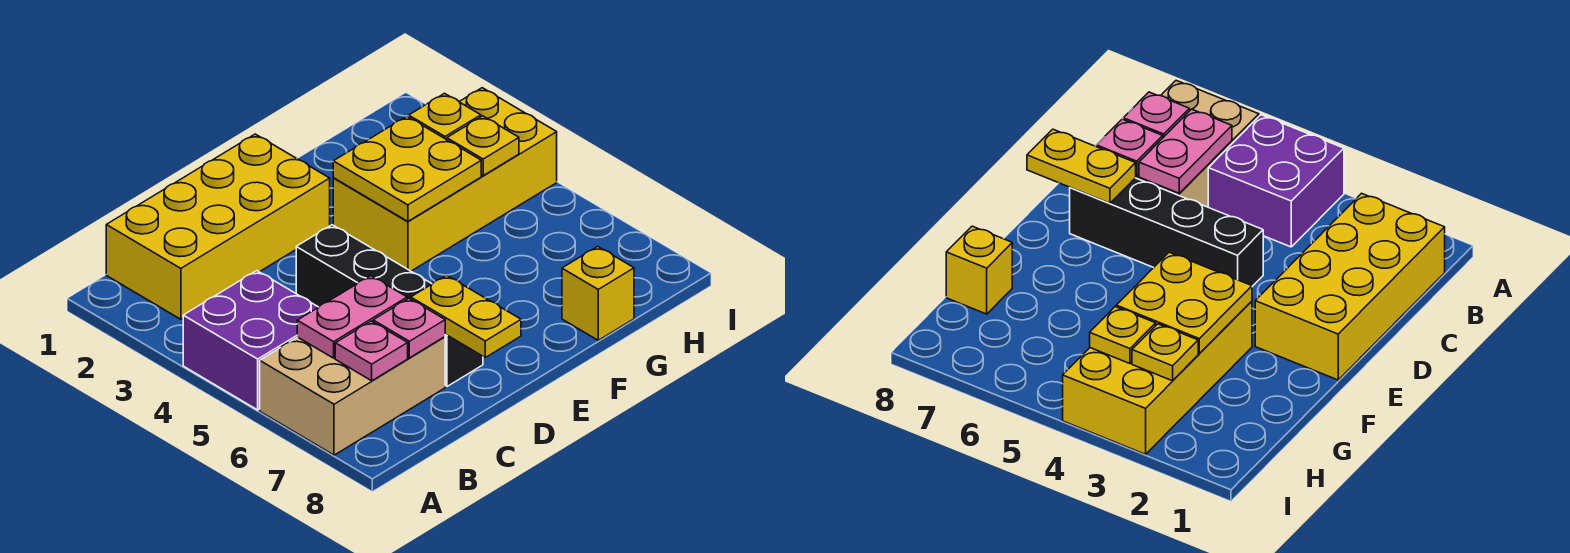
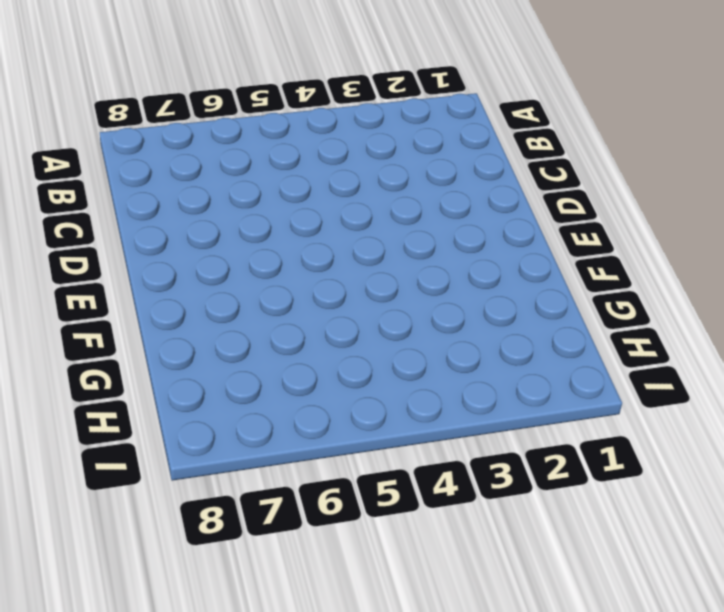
none -> purple brick A4:B5 level 1
none -> tan brick A6:C7 level 1
none -> yellow brick B1:E2 level 1

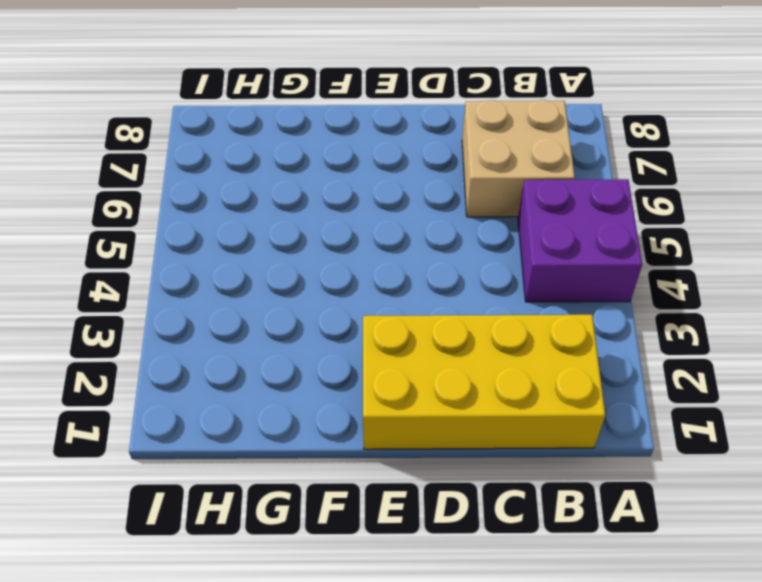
tan brick B6:C7 level 1 -> tan brick A6:C7 level 1
none -> black brick D4:D7 level 1
none -> yellow brick F3:I4 level 1
none -> yellow brick G8 level 1

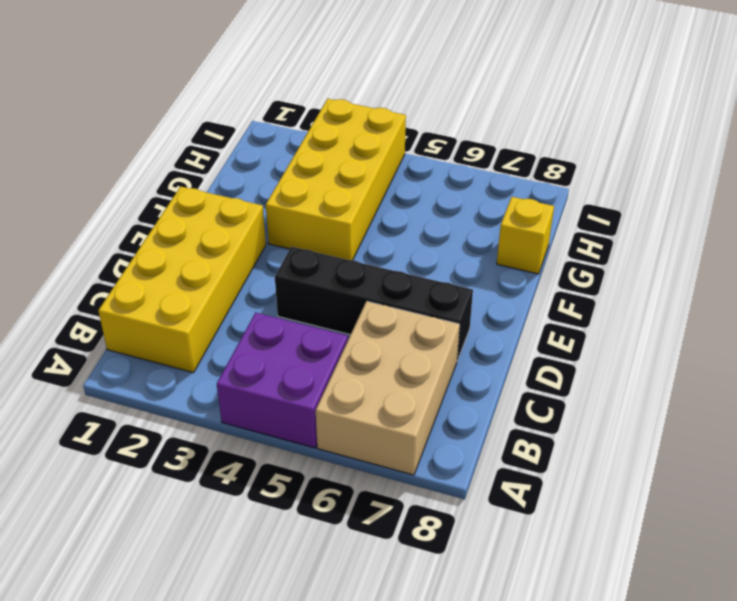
none -> pink plate B6:C6 level 2
none -> pink plate B7 level 2
none -> pink plate C7 level 2

